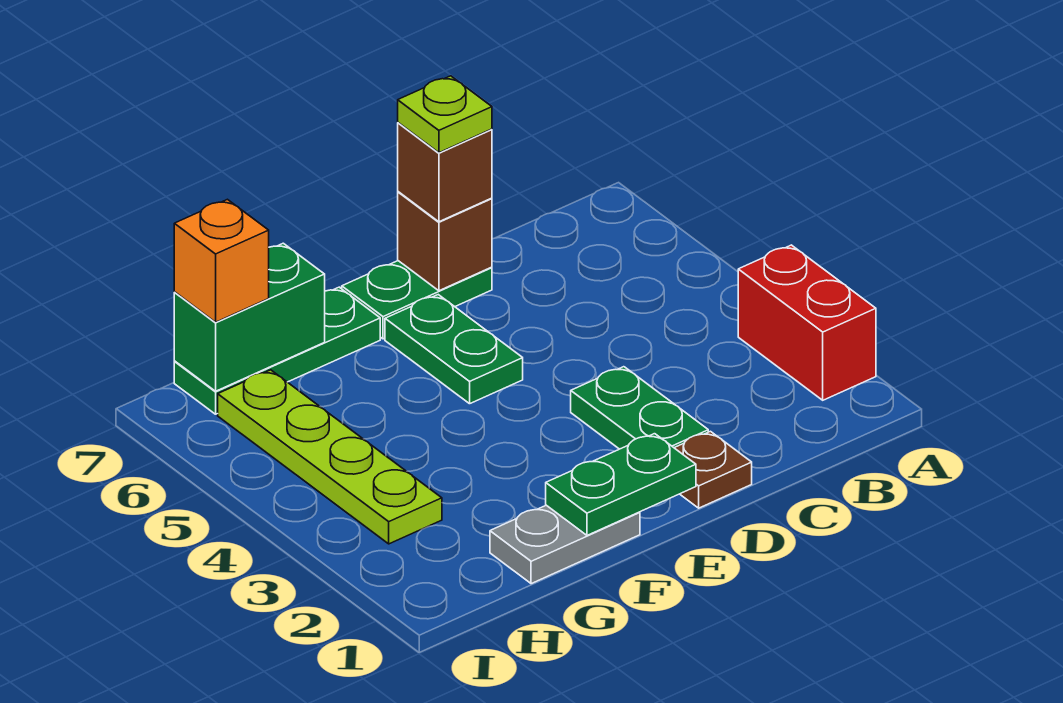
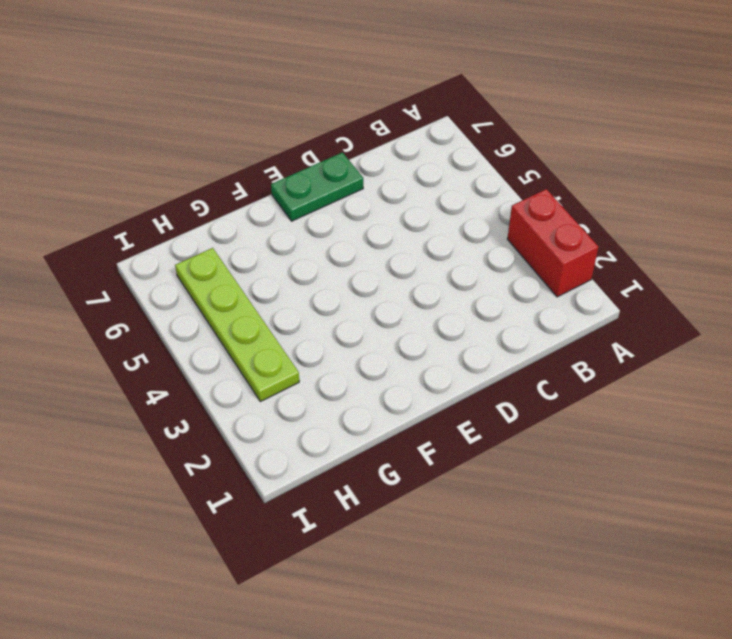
none -> brown plate D1 level 1
none -> green plate D2:D3 level 1
none -> green plate E5:E6 level 1

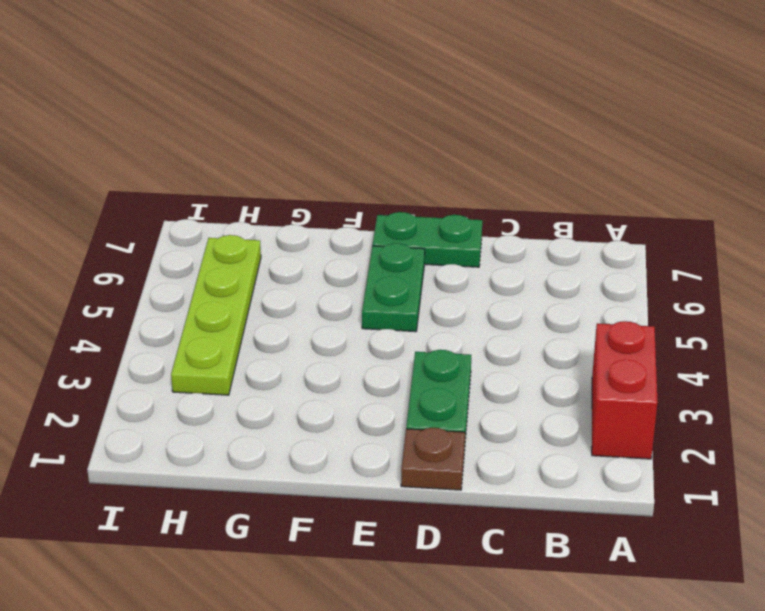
none -> grey plate F1:G1 level 1
none -> green plate F7:H7 level 1
none -> brown brick D7 level 2

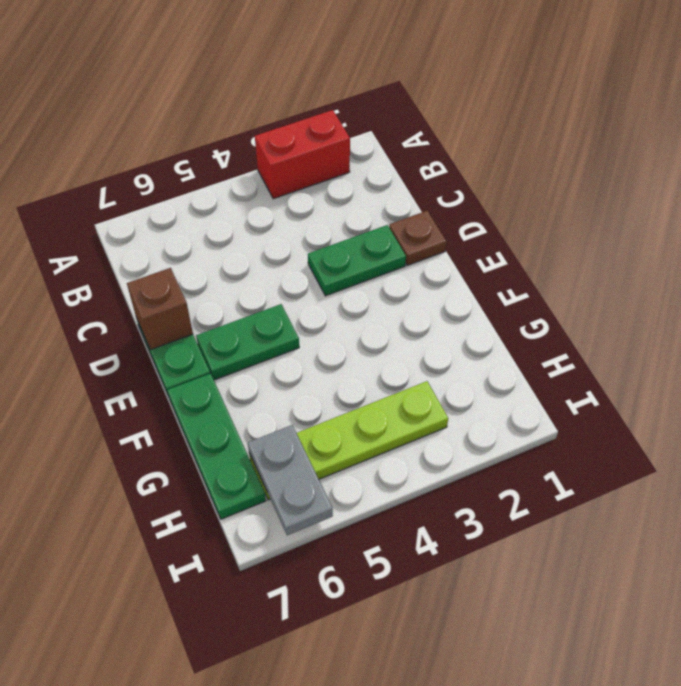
grey plate H6:I6 level 2 -> grey plate F1:G1 level 1
none -> green plate E1:F1 level 2
none -> green brick G7:H7 level 2
none -> brown brick D7 level 3

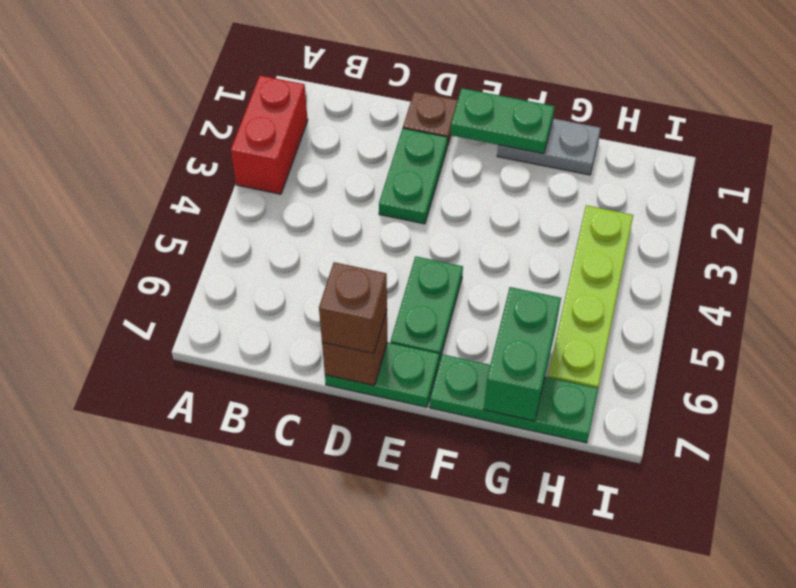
green brick G6:G7 level 2 -> green brick G7:H7 level 2
none -> orange brick H7 level 3
none -> lime plate D7 level 4

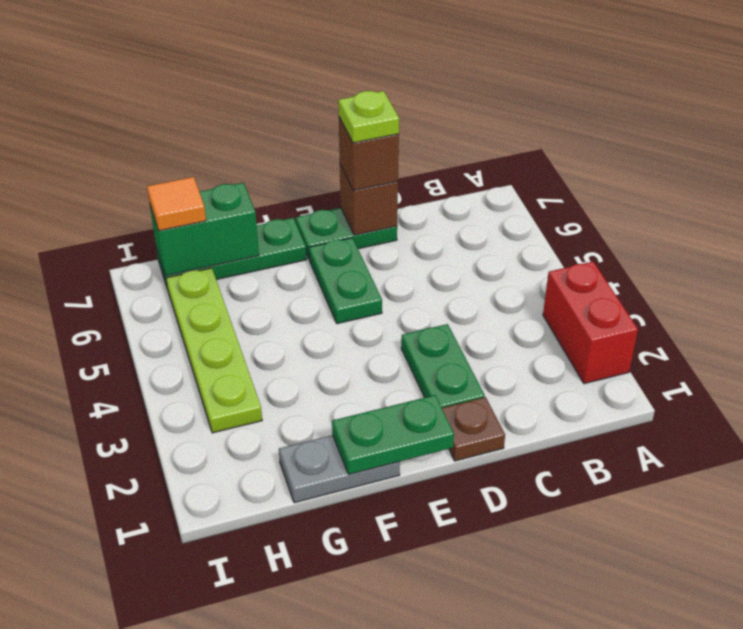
orange tile H7 level 3 -> orange brick H7 level 3

